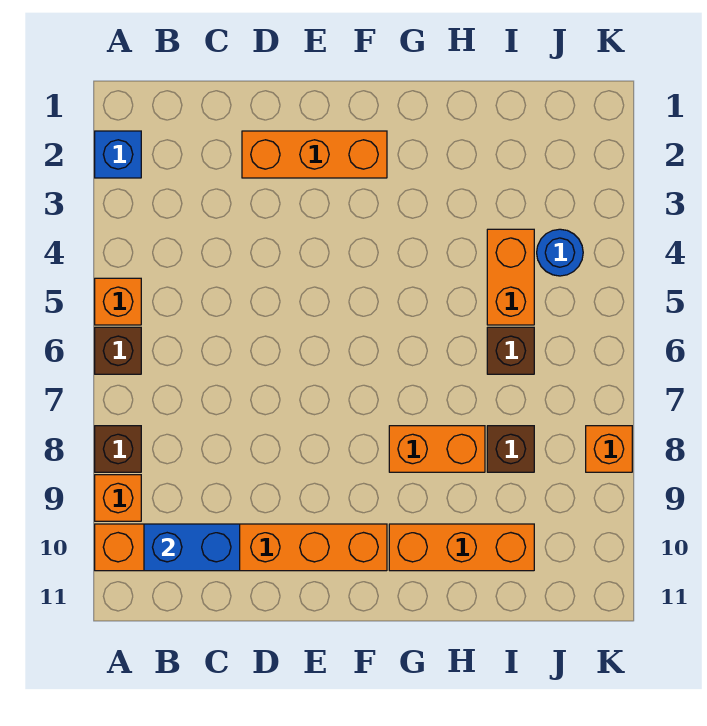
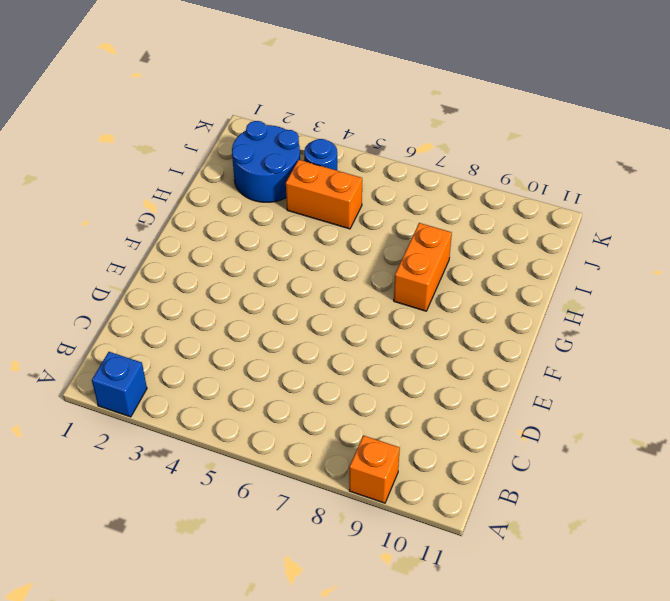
blue round brick I2:J3 level 1 -> none
none -> orange brick A5 level 1
none -> brown brick A6 level 1
none -> brown brick A8 level 1

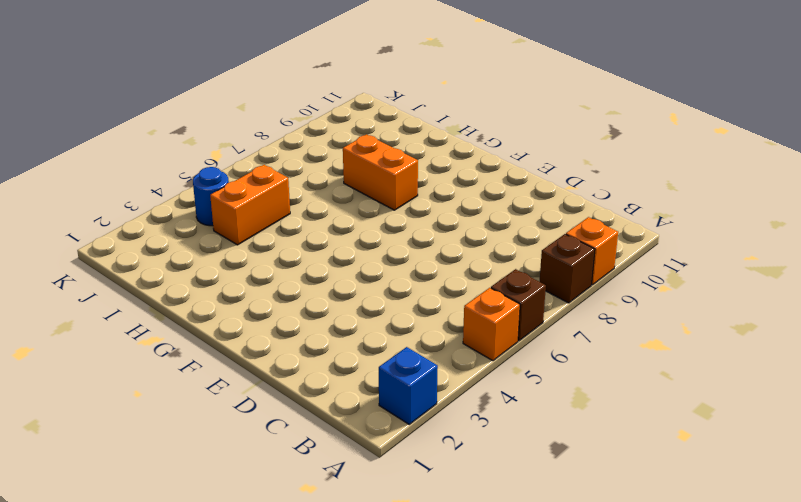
none -> orange brick A10:F10 level 1
none -> orange brick D2:F2 level 1
none -> orange brick G10:I10 level 1

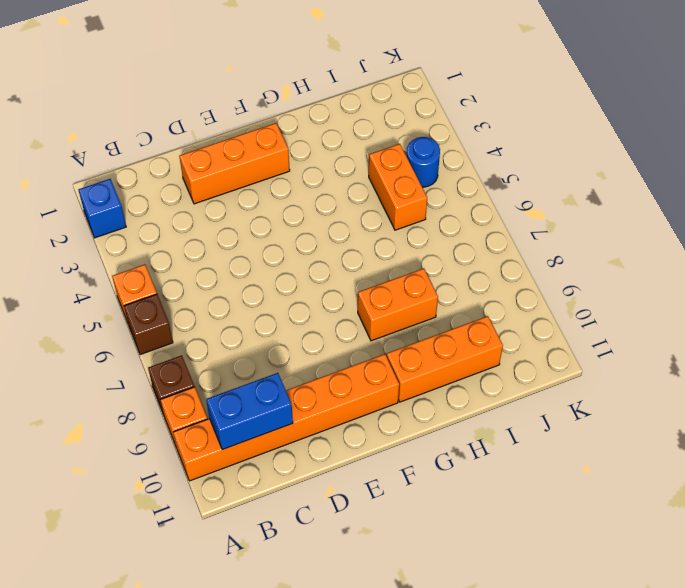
none -> brown brick I6 level 1
none -> brown brick I8 level 1
none -> orange brick K8 level 1

